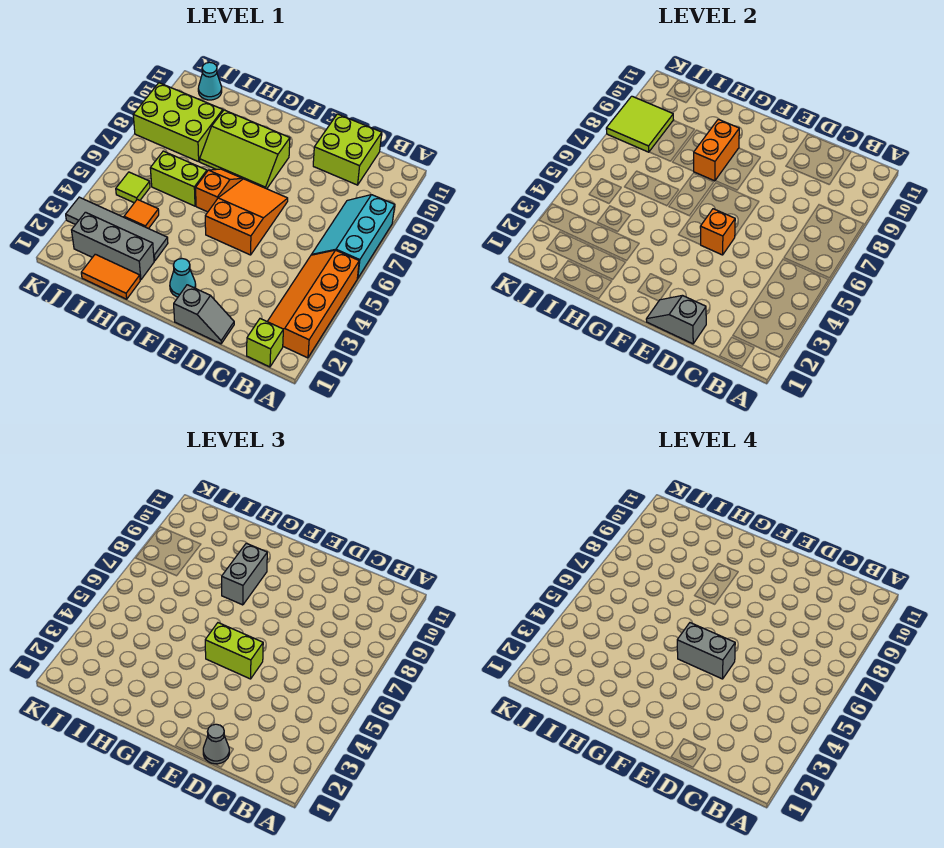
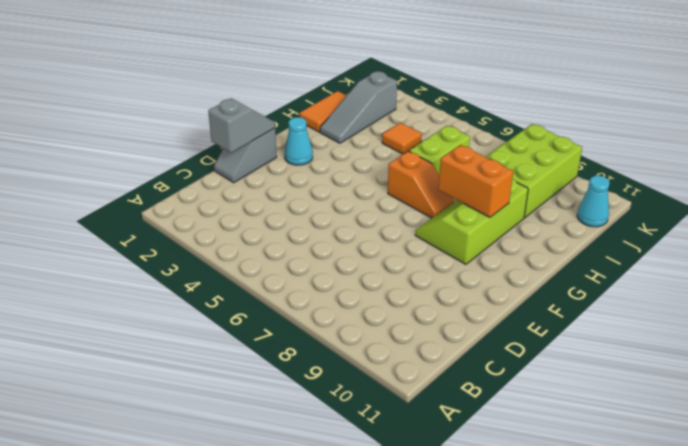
grey slope H2:J2 level 1 top J -> grey brick H2:J2 level 1
none -> orange slope A2:B5 level 1 top A
none -> cyan slope A6:B8 level 1 top A
none -> lime brick B1 level 1

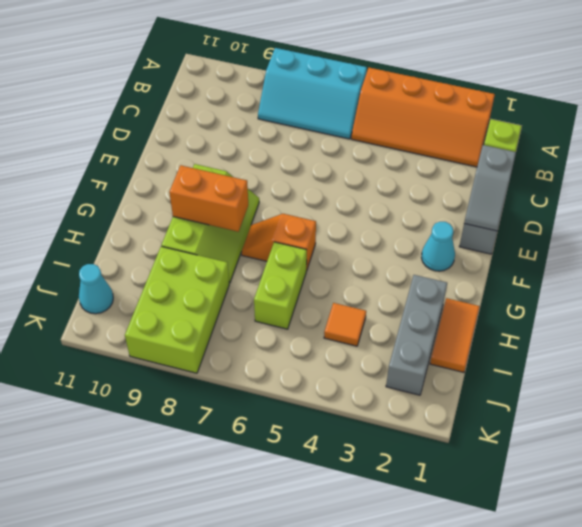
none -> lime brick C10:D11 level 1
none -> orange slope E5:F7 level 1 top 5
none -> grey tile H3:K3 level 1

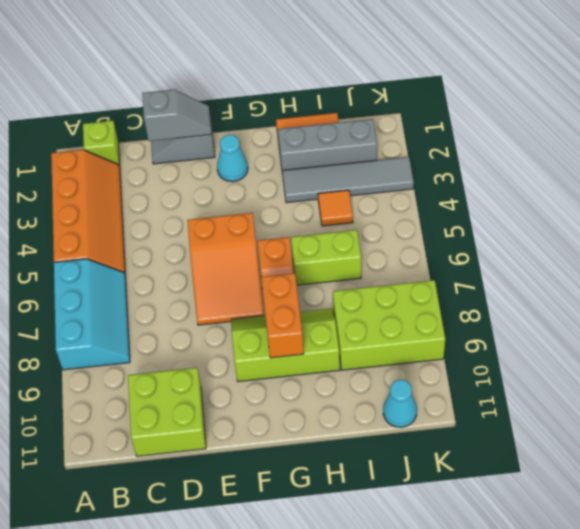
none -> lime tile J5 level 1
none -> orange brick E5 level 2
none -> lime tile J8:K9 level 2

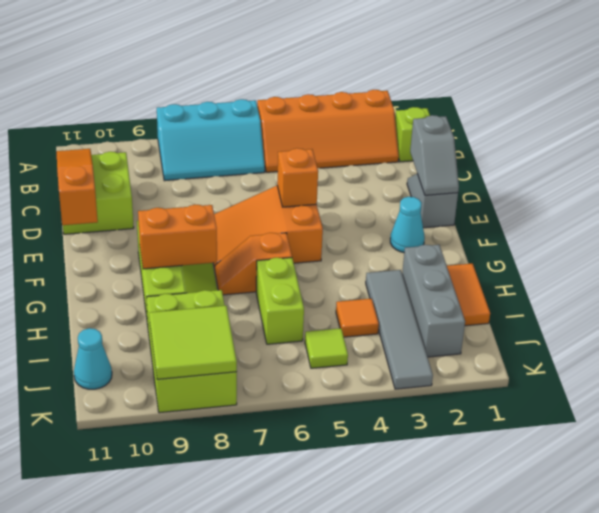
orange slope C11:E11 level 2 top E -> none
none -> grey cone D1 level 3
none -> lime brick E5:F5 level 3
none -> grey brick G8:G9 level 3

